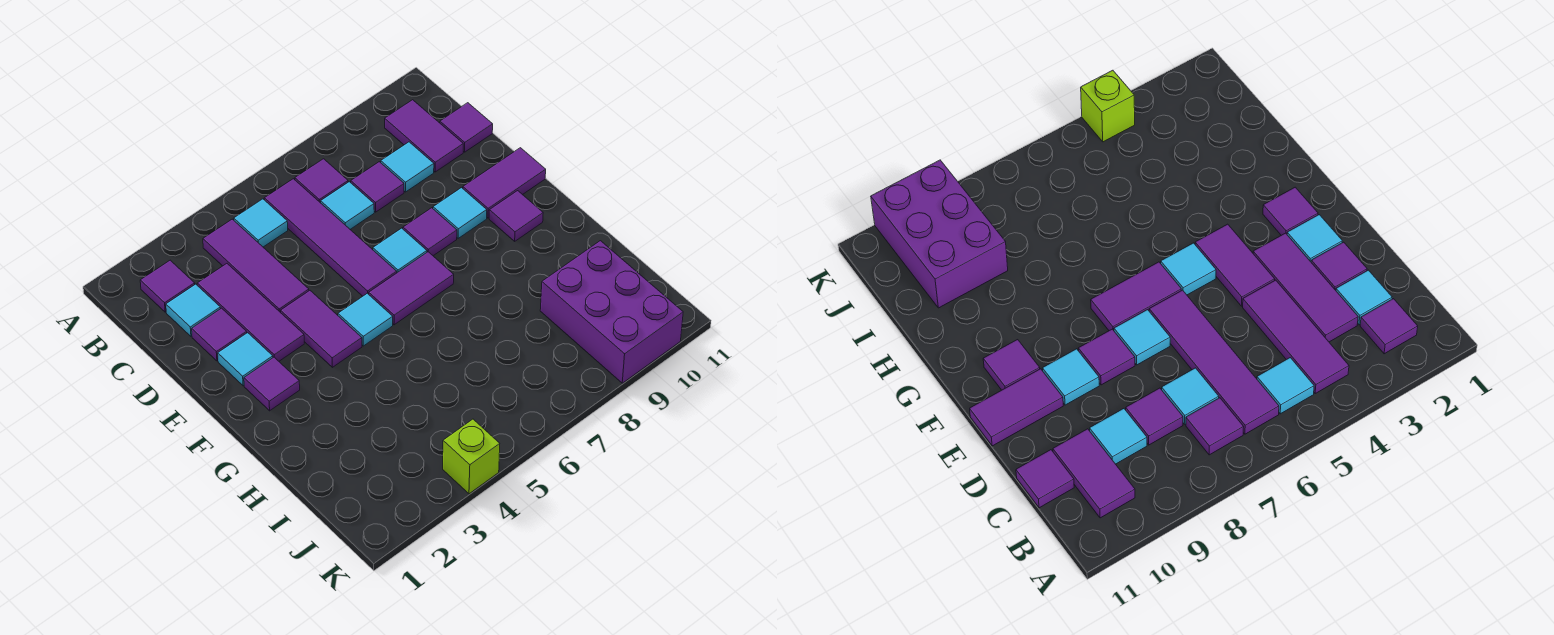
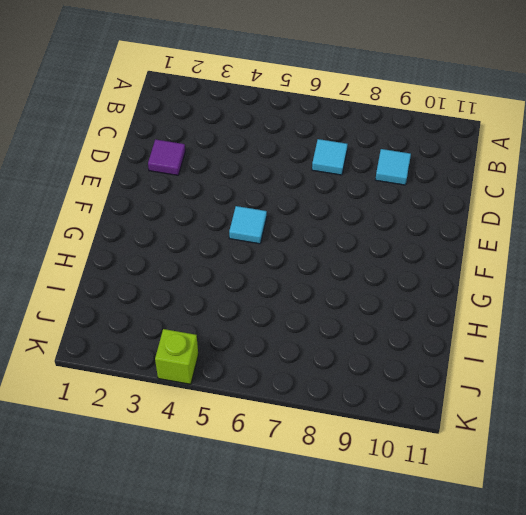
none -> purple tile B2 level 1
none -> purple tile B4:D4 level 1
none -> cyan tile B5 level 1

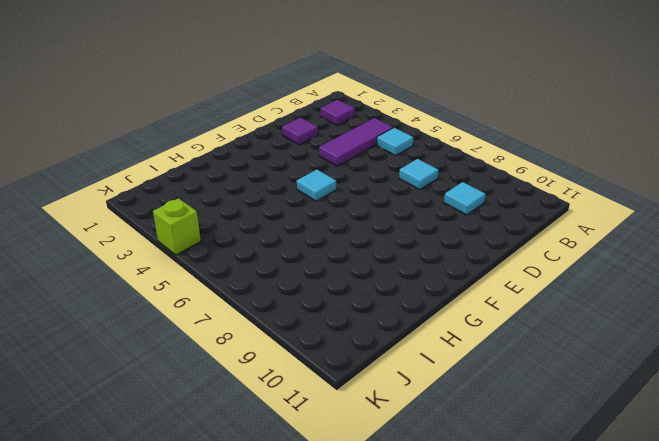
none -> purple tile B6:E6 level 1
none -> purple tile B7 level 1
none -> purple tile B10:C10 level 1

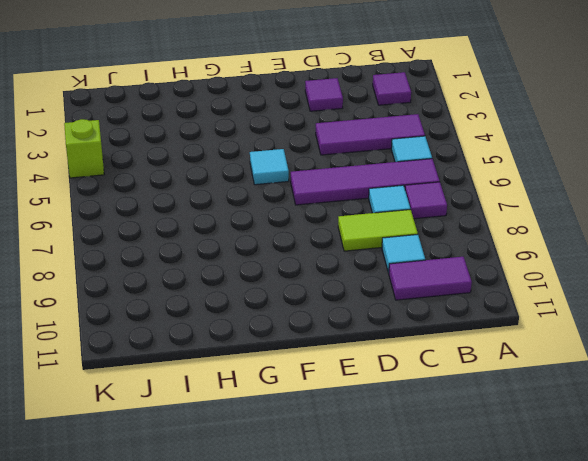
lime tile C8:D8 level 1 -> purple tile C8 level 1
none -> cyan tile C2 level 1
none -> purple tile C3:E3 level 1
none -> purple tile C11 level 1

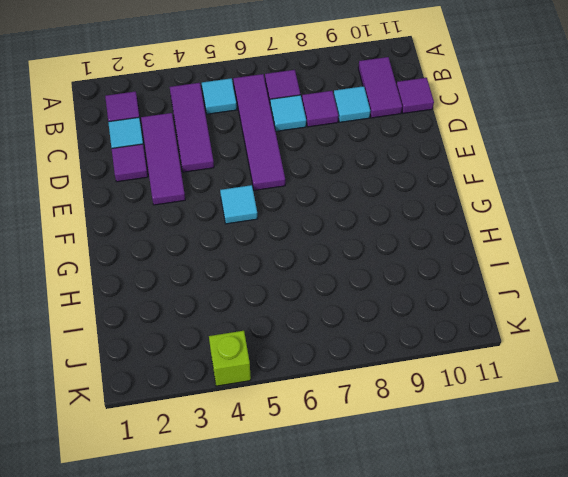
none -> cyan tile E2 level 1
none -> purple tile E4:F4 level 1
none -> cyan tile E7 level 1

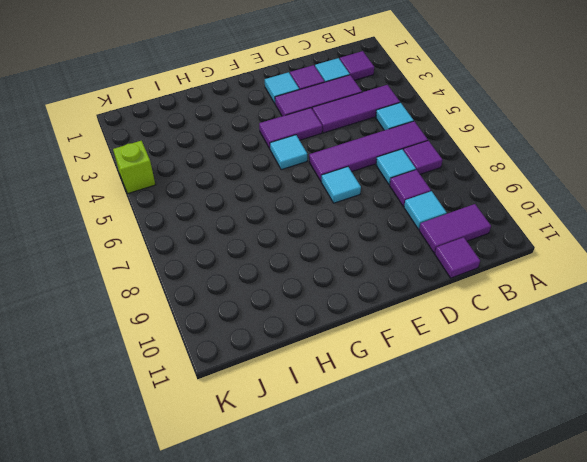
none -> purple tile E8 level 1
none -> cyan tile E9 level 1
none -> purple tile E10:E11 level 1

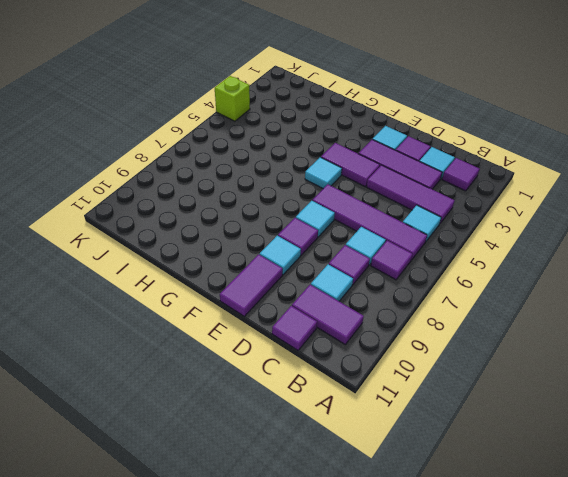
none -> purple tile F2 level 1
none -> purple tile F6:F7 level 1
none -> purple tile F10 level 1

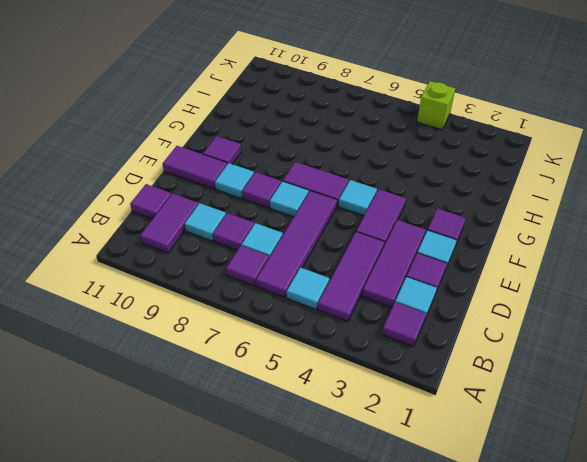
none -> purple brick I9:K10 level 1

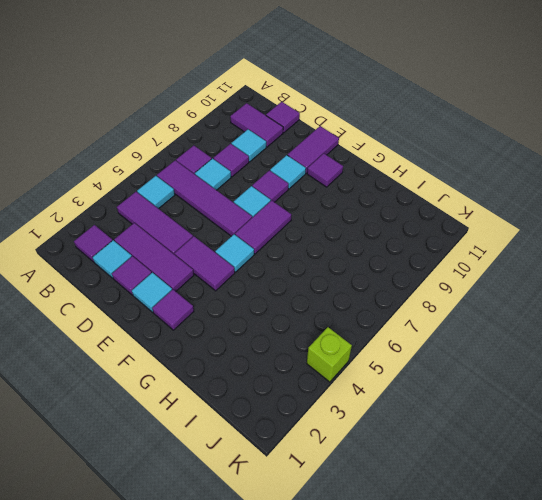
none -> purple brick I9:K10 level 1

